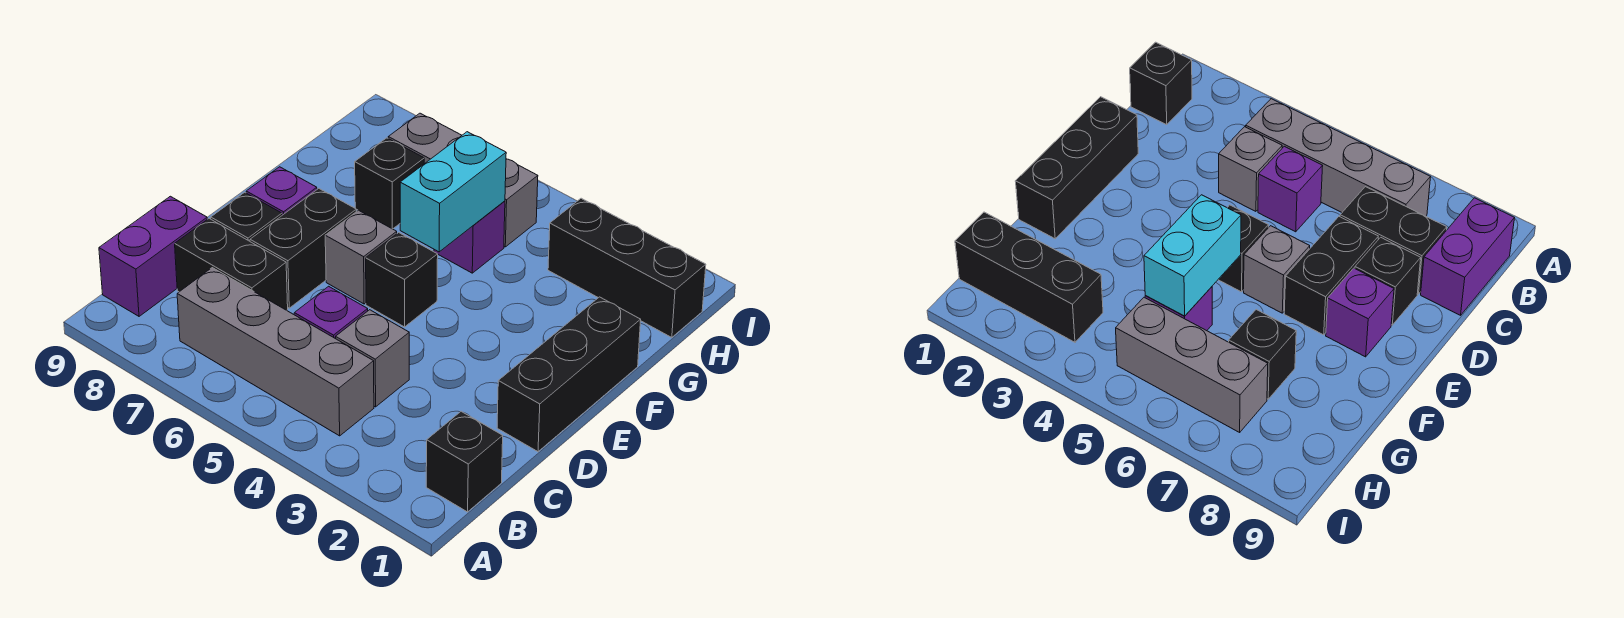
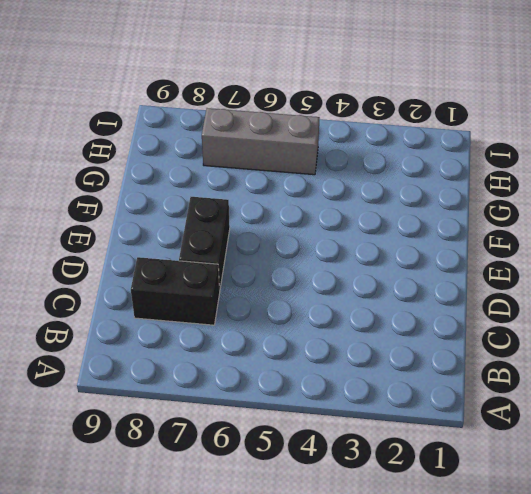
none -> black brick B1 level 1
none -> grey brick B4:B7 level 1
none -> purple brick B9:C9 level 1

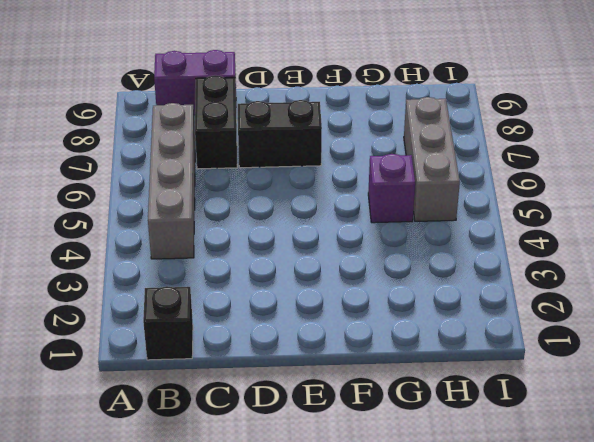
none -> grey brick C4 level 1
none -> purple brick C5 level 1
none -> black brick D1:F1 level 1

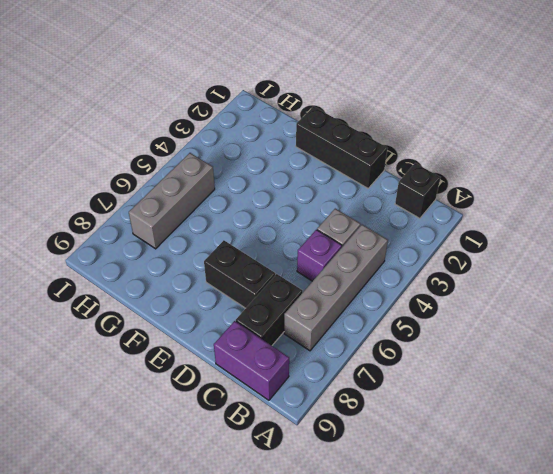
none -> black brick D8 level 1
none -> black brick E5 level 1
none -> grey brick E6 level 1

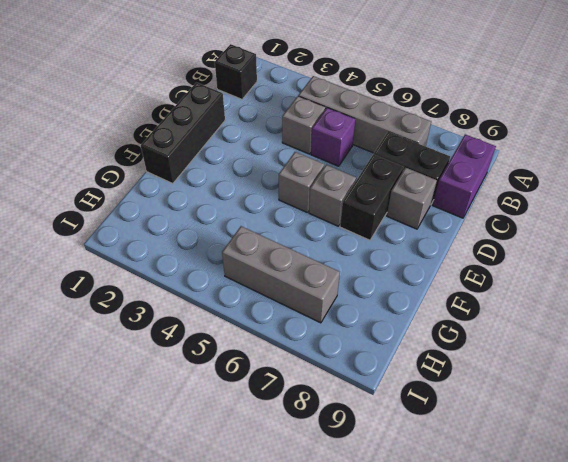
grey brick D8 level 1 -> black brick D8 level 1
grey brick E5 level 1 -> black brick E5 level 1
none -> purple brick E8 level 1
none -> purple brick G5 level 1
none -> black brick G7 level 1

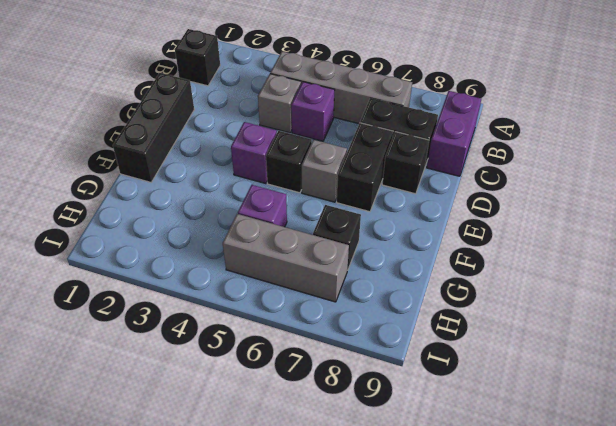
purple brick E4 level 1 -> purple brick E8 level 1
none -> black brick H1:H3 level 1
none -> cyan brick F5:G5 level 2

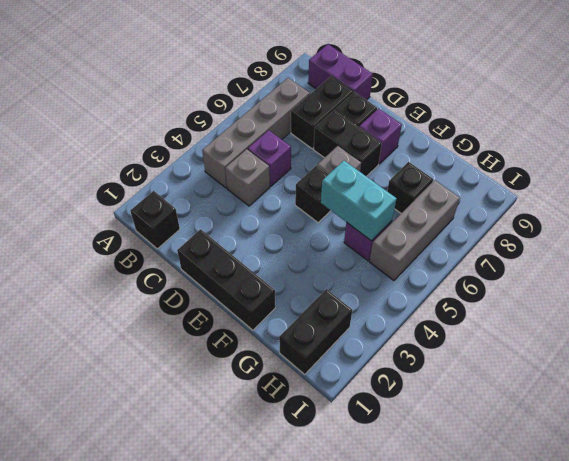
black brick H1:H2 level 1 -> black brick H1:H3 level 1

